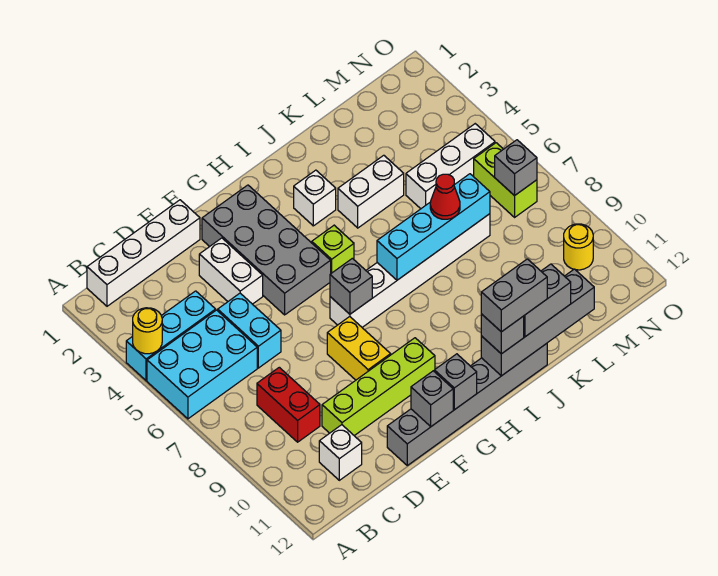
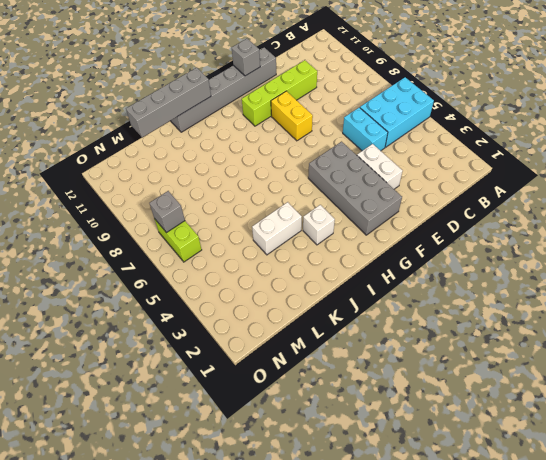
none -> cyan brick A4:C4 level 1
none -> white brick B1:E1 level 1
none -> red brick C8:C9 level 1

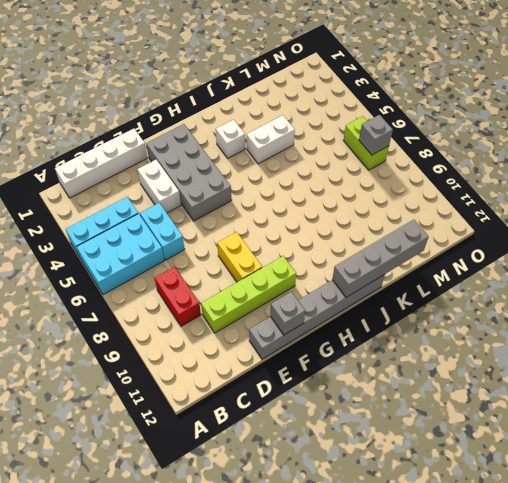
none -> white brick C11 level 1
none -> white brick G7:L7 level 1
none -> lime brick H5 level 1

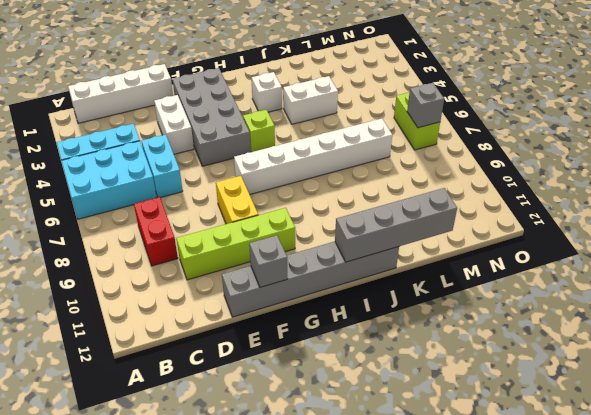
none -> white brick C11 level 1
none -> white brick L5:N5 level 1
none -> yellow round brick N10 level 1

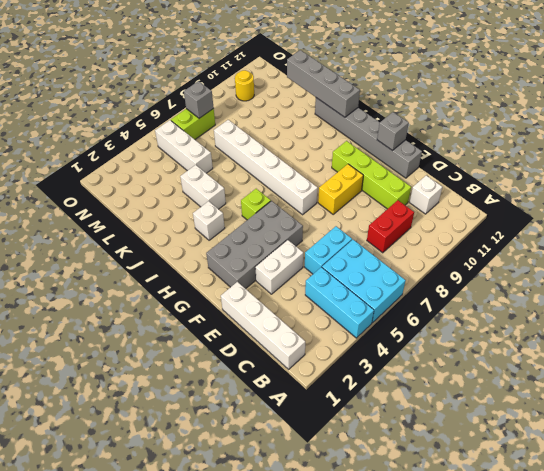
none -> yellow round brick A4 level 2
none -> grey brick G7 level 2
none -> grey brick G12 level 2

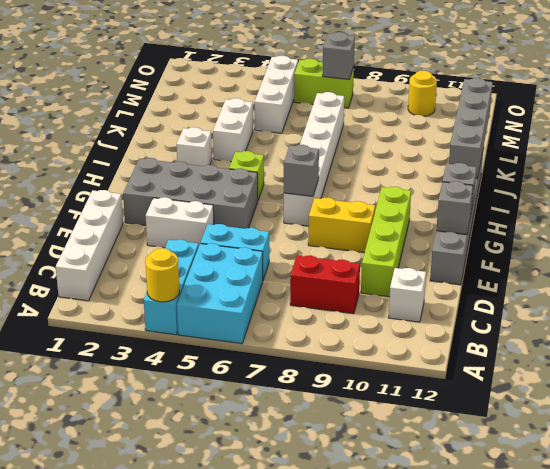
none -> cyan brick I7:L7 level 2
none -> grey brick I12 level 3
none -> grey brick J12:K12 level 3

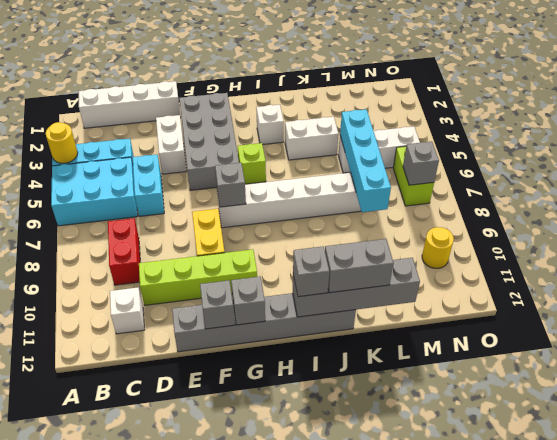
cyan brick L5:L8 level 2 -> cyan brick I7:L7 level 2
none -> red cone K7 level 3
none -> grey brick I12:J12 level 4

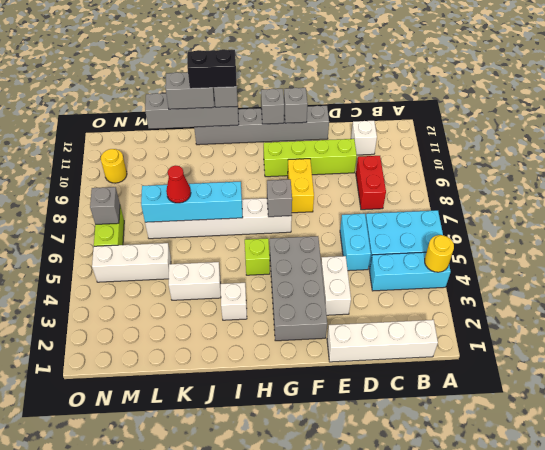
black brick I12:J12 level 4 -> grey brick I12:J12 level 4

